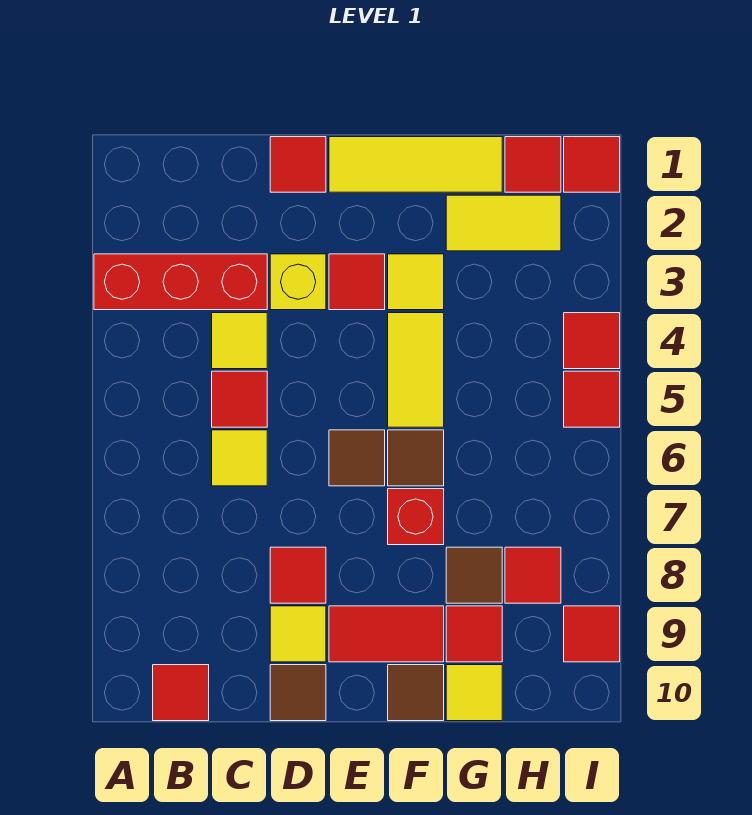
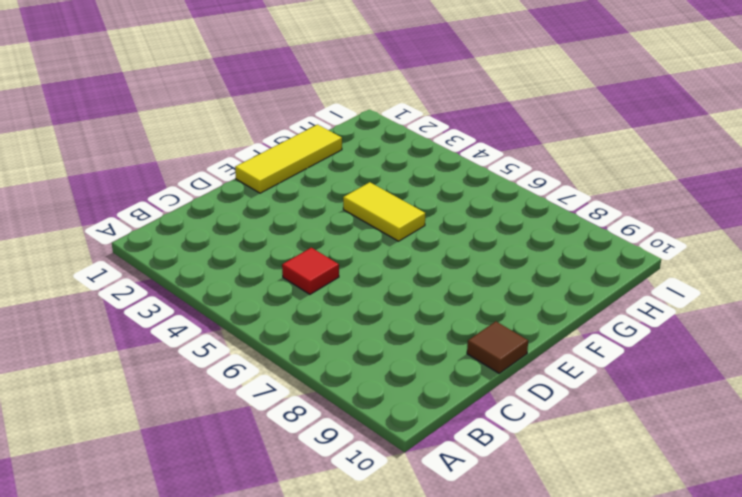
none -> red brick A3:C3 level 1
none -> red tile B10 level 1
none -> yellow tile C4 level 1

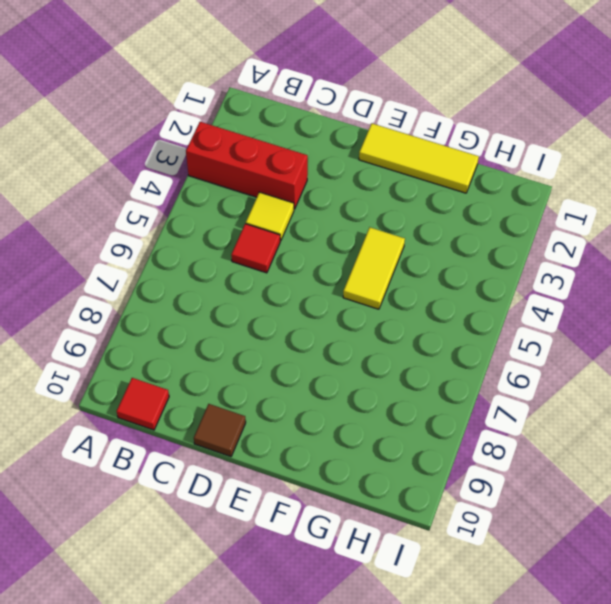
none -> yellow tile C6 level 1
none -> red tile D1 level 1
none -> yellow brick D3 level 1

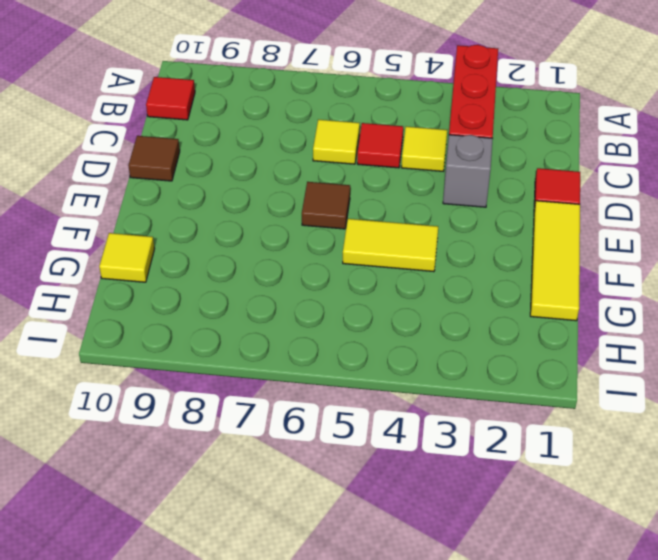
grey brick D3 level 1 -> yellow brick D3 level 1
none -> red tile D8 level 1
none -> yellow tile D9 level 1
none -> red tile E3 level 1

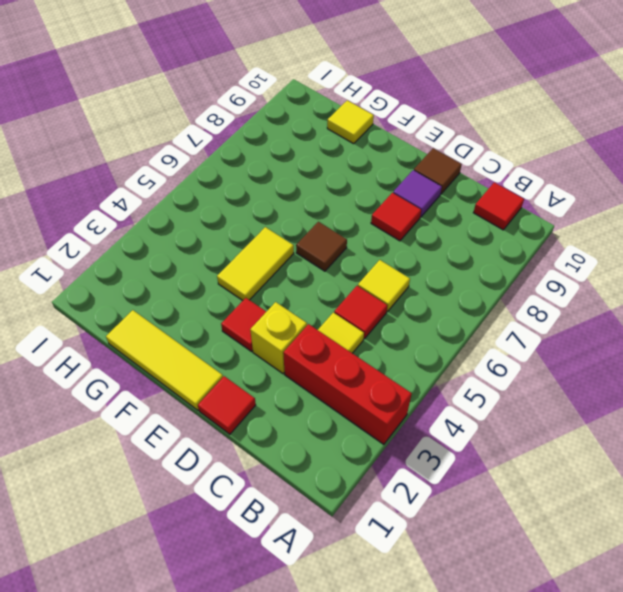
purple tile D9 level 1 -> yellow tile D9 level 1
none -> red tile E9:F9 level 1
none -> yellow tile F3 level 1
none -> brown tile F6 level 1

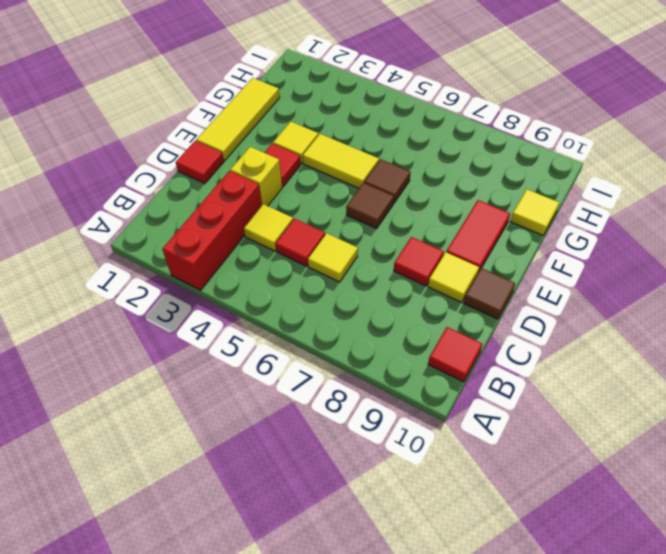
none -> red brick F7 level 1
none -> brown tile F10 level 1
none -> yellow tile G2:H2 level 1

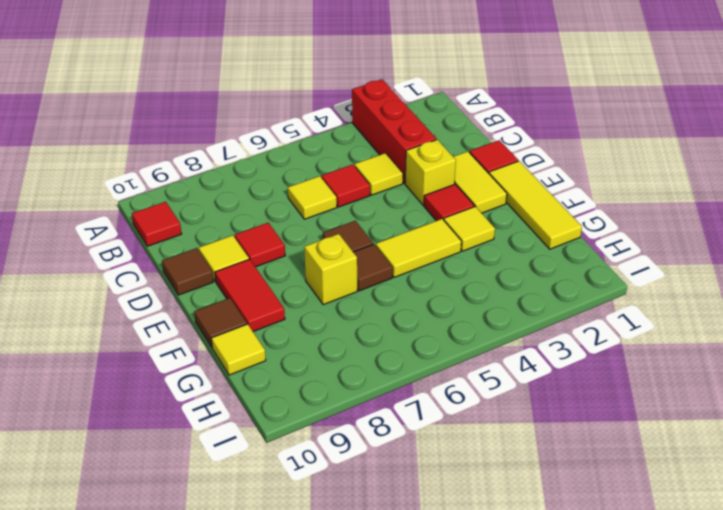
yellow tile D2:E2 level 1 -> yellow tile G2:H2 level 1
yellow brick F7 level 1 -> red brick F7 level 1
none -> brown tile G8 level 1
none -> red tile G9 level 1
none -> red tile H1 level 1

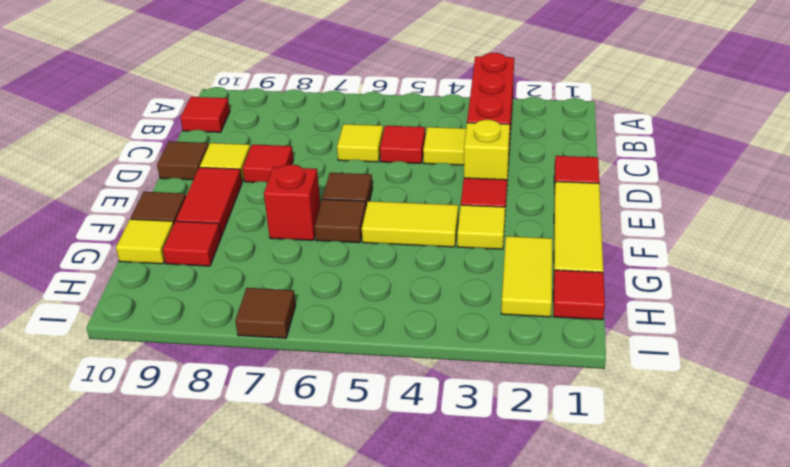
brown tile I7 level 1 -> brown tile G8 level 1
none -> red tile H8 level 1
none -> red tile I1 level 1
none -> red tile I4 level 1

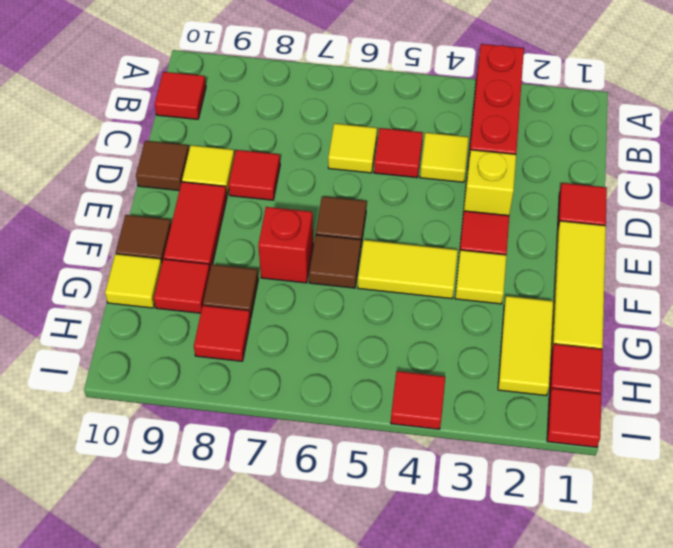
none -> red tile I5 level 1
none -> red tile I9 level 1

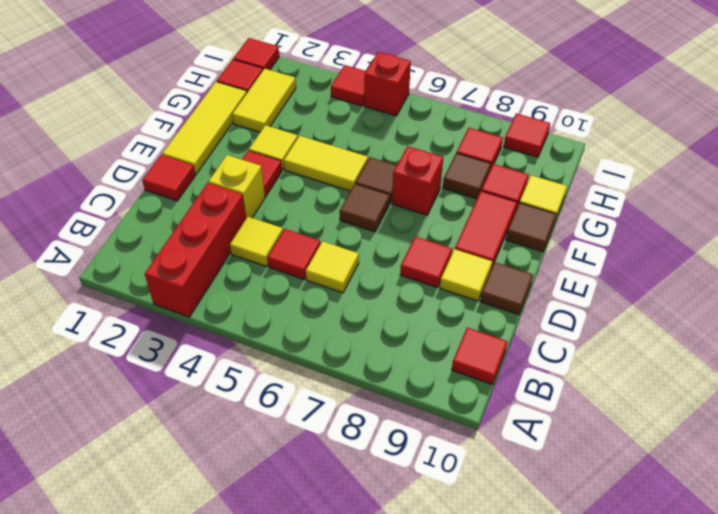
red brick I5 level 1 -> red tile I5 level 1

